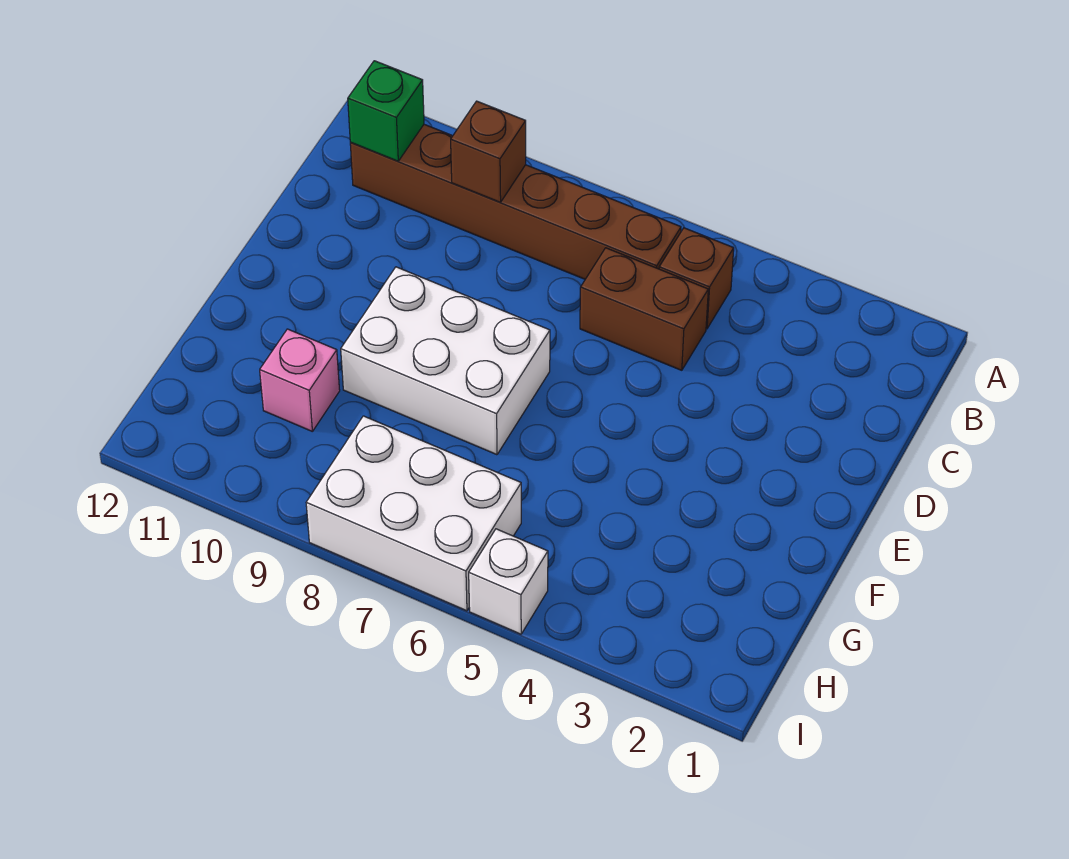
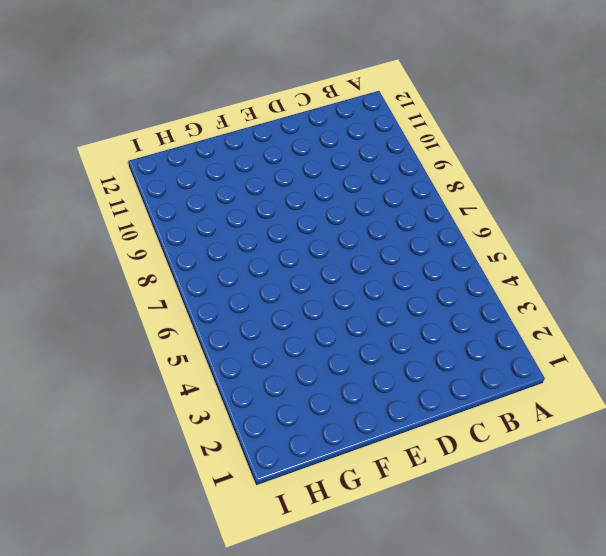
none -> brown brick B5 level 1
none -> brown brick B6:B11 level 1

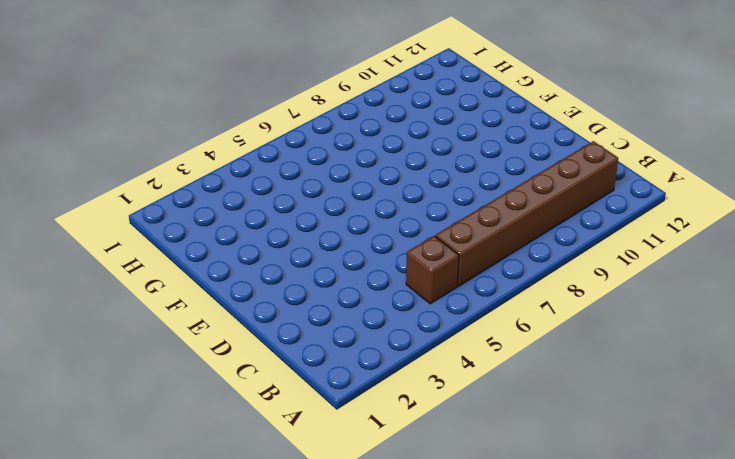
none -> brown brick C5:C6 level 1
none -> white brick E7:F9 level 1

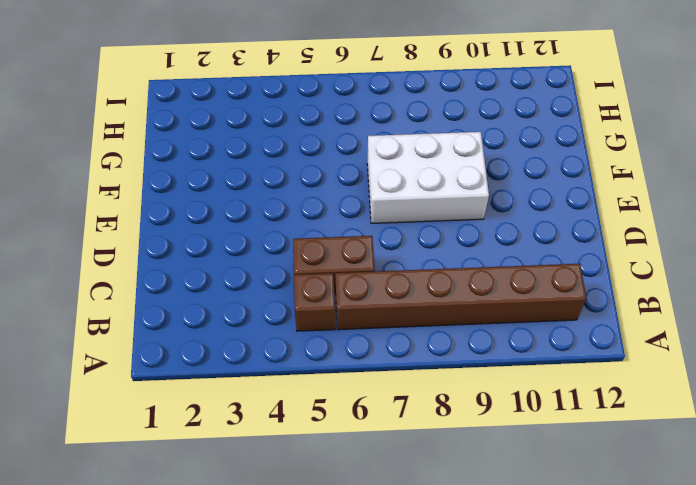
none -> pink brick G10 level 1
none -> white brick H6:I8 level 1

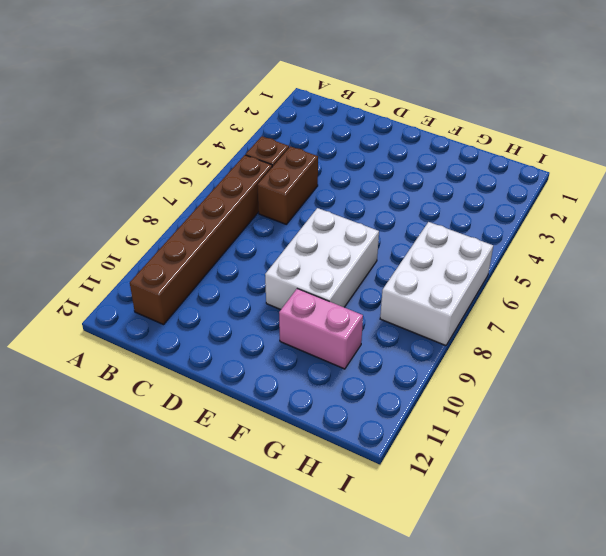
pink brick F10:G10 level 1 -> pink brick G10 level 1
none -> white brick I5 level 1
none -> brown brick B9 level 2

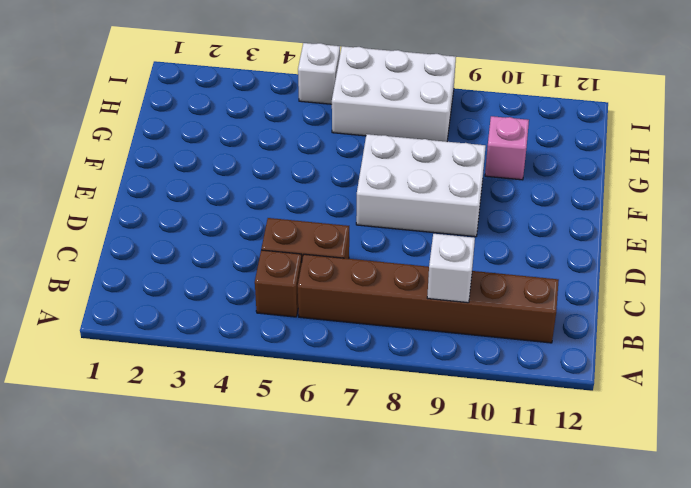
white brick B9 level 2 -> brown brick B9 level 2
none -> green brick B11 level 2

